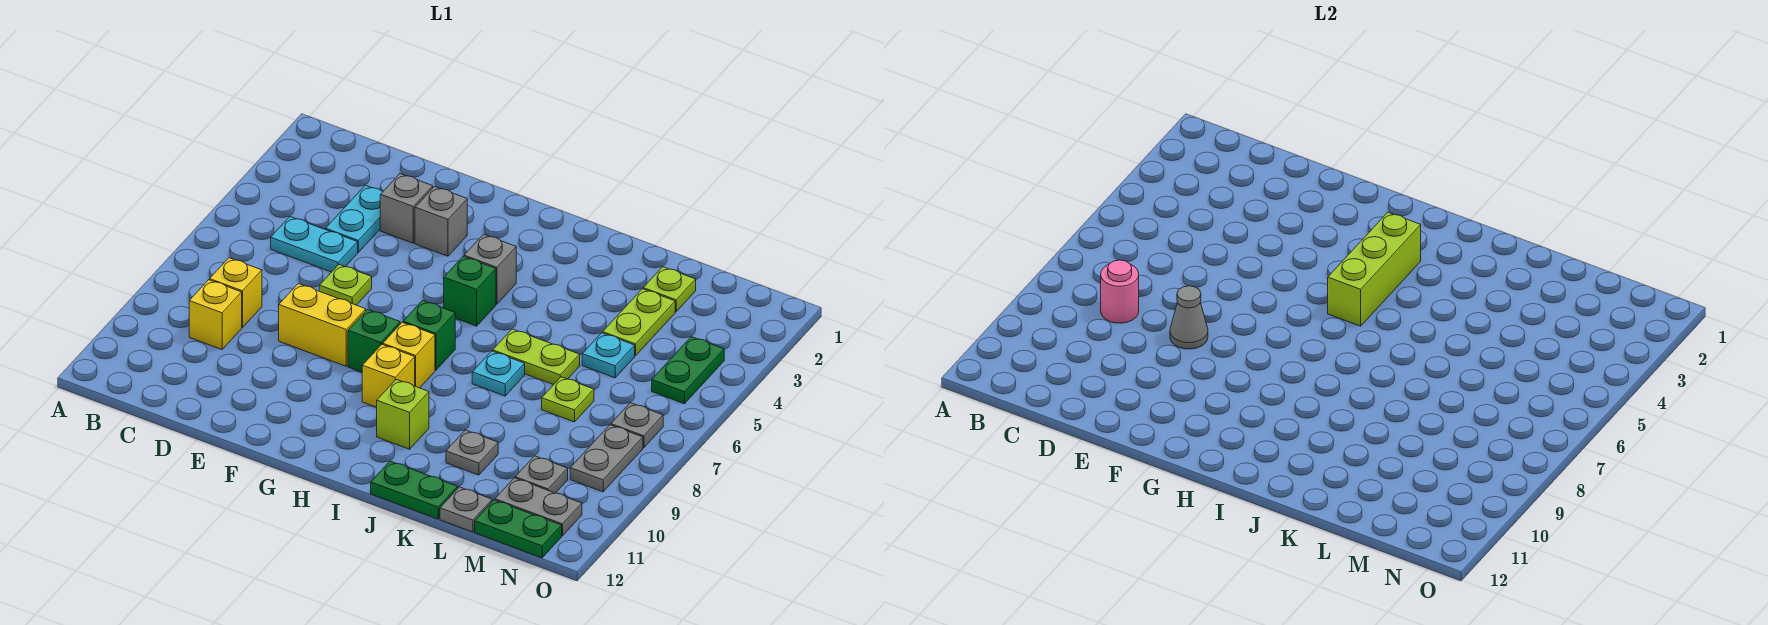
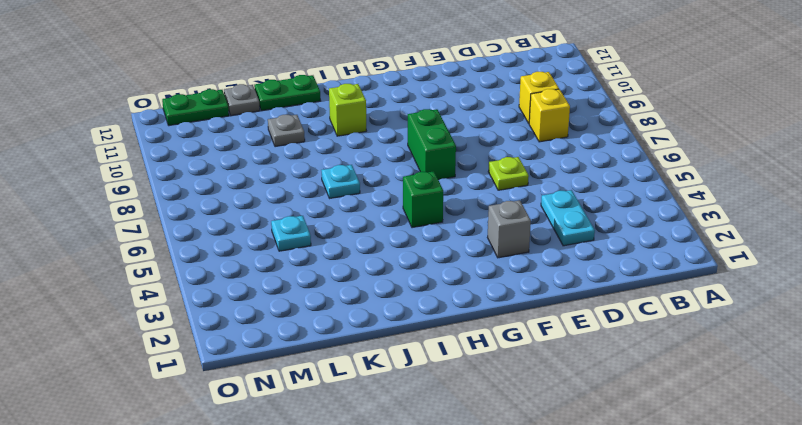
green brick G7:G8 level 1 -> green brick G8 level 1
none -> cyan plate C5:D5 level 1
none -> grey brick E3 level 1
none -> yellow brick E8:F8 level 1
none -> grey brick H4 level 1

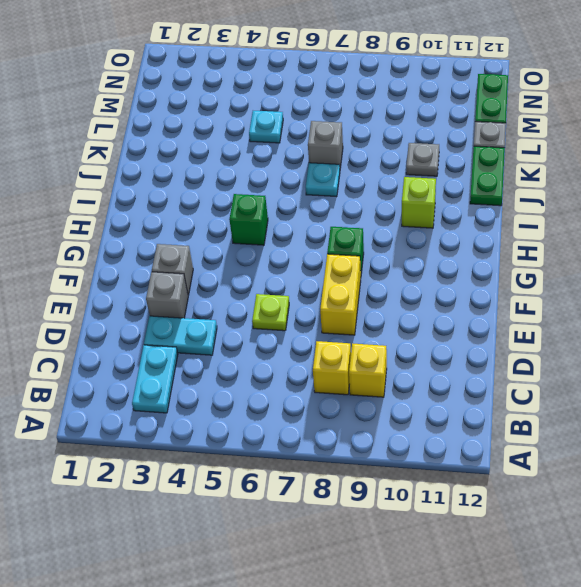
cyan plate B3:C3 level 1 -> cyan plate C5:D5 level 1
grey brick K7 level 1 -> grey brick H4 level 1
none -> green brick H7 level 1
none -> yellow brick H8 level 1
none -> yellow brick H9 level 1
none -> lime plate J6:K6 level 1

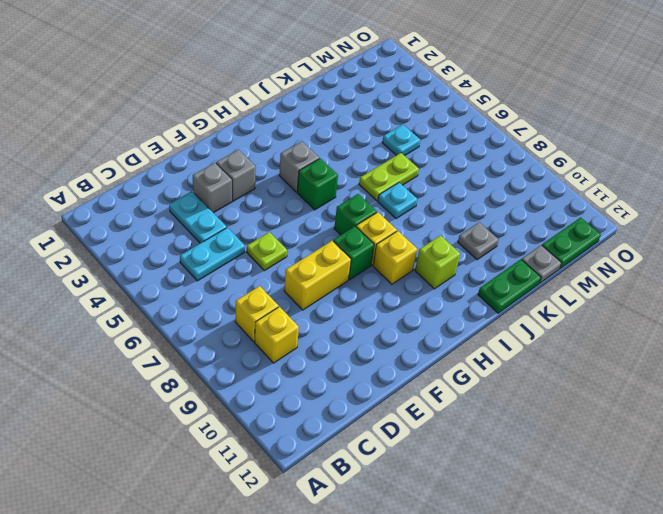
none -> lime plate L2 level 1
none -> lime plate L3:L4 level 1
none -> lime plate L7 level 1
none -> grey plate M10 level 1

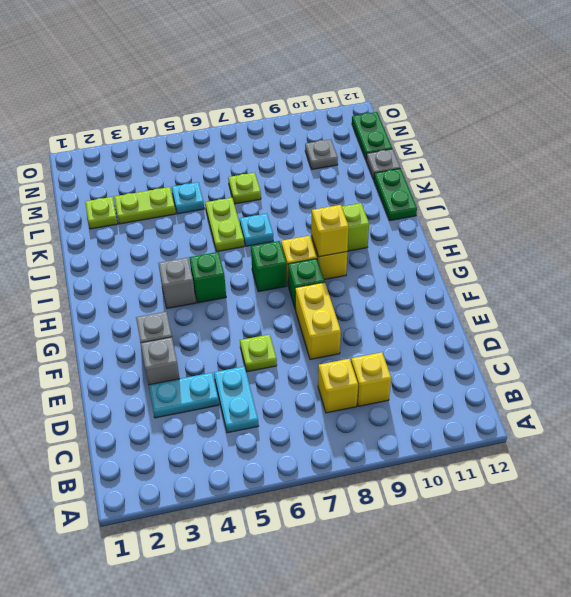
yellow brick H9 level 2 -> none
none -> grey plate K10 level 1
none -> grey plate M11:N11 level 1
none -> green plate N4:N5 level 1
none -> grey plate N7 level 1

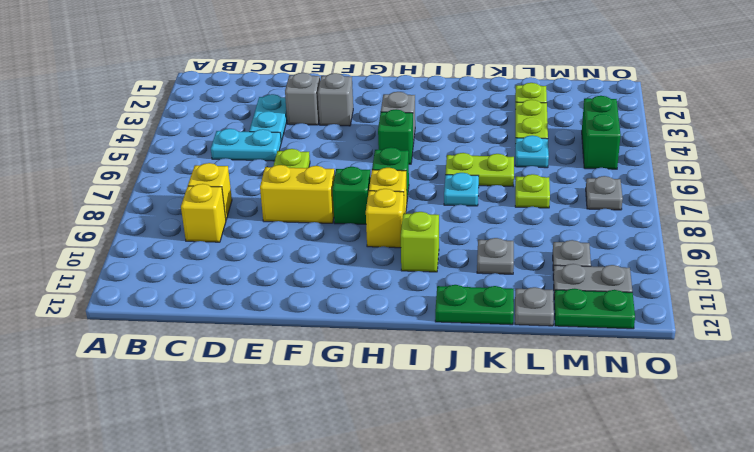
green brick N4:N5 level 1 -> green plate N4:N5 level 1
none -> grey plate N8:N9 level 1
none -> pink round brick C8 level 2
none -> grey cone E8 level 2
none -> lime brick H3:H5 level 2

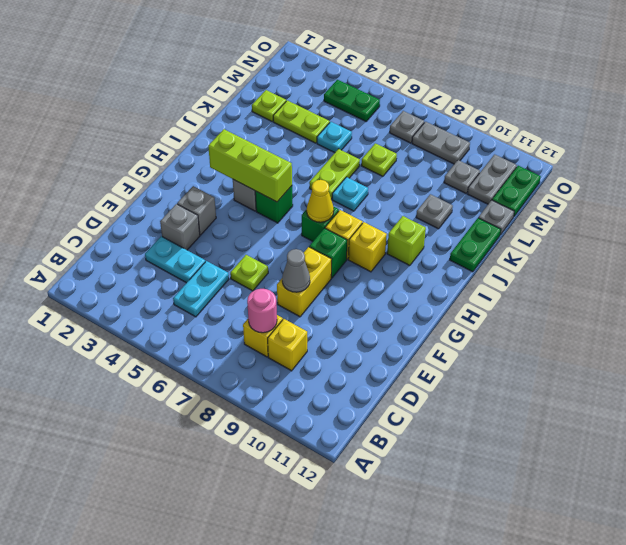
yellow cone H7 level 2 -> none

